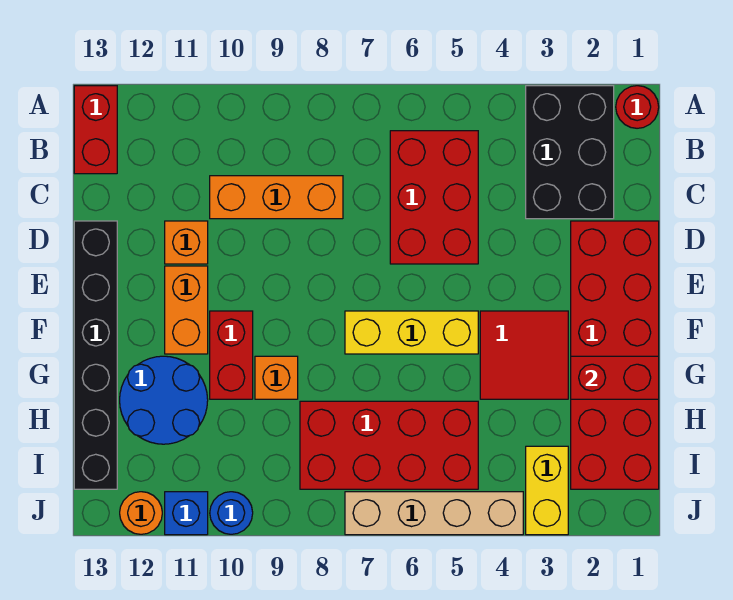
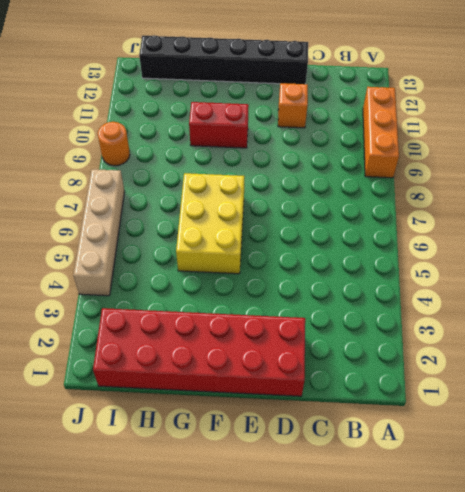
orange brick A9:A11 level 1 -> orange brick C8:C10 level 1
yellow brick F5:G7 level 1 -> yellow brick F5:F7 level 1
orange round brick J9 level 1 -> orange round brick J12 level 1
none -> red round brick A1 level 1
none -> black brick A2:C3 level 1
none -> red brick A13:B13 level 1

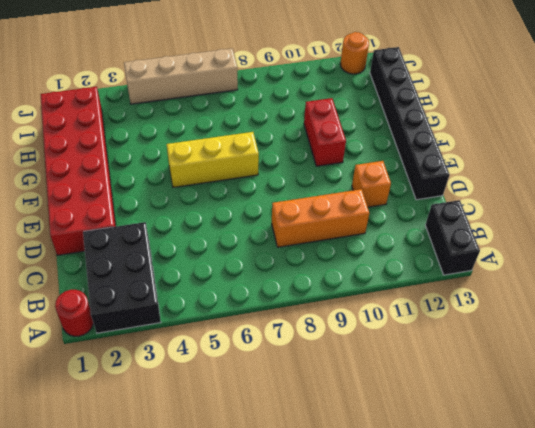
black brick A13:B13 level 1 -> red brick A13:B13 level 1
none -> red brick B5:D6 level 1
none -> orange brick E11:F11 level 1
none -> red tile F3:G4 level 1

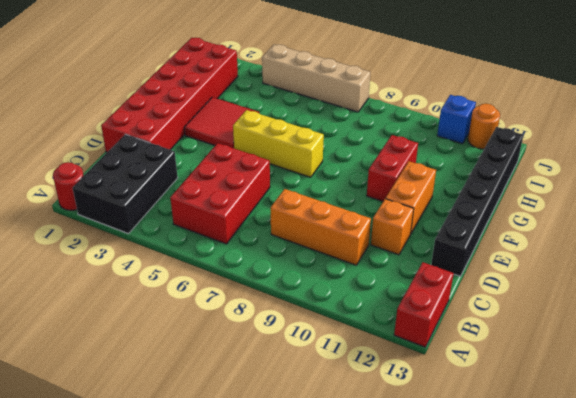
none -> orange brick G9 level 1
none -> blue round brick G11:H12 level 1
none -> red brick H5:I8 level 1

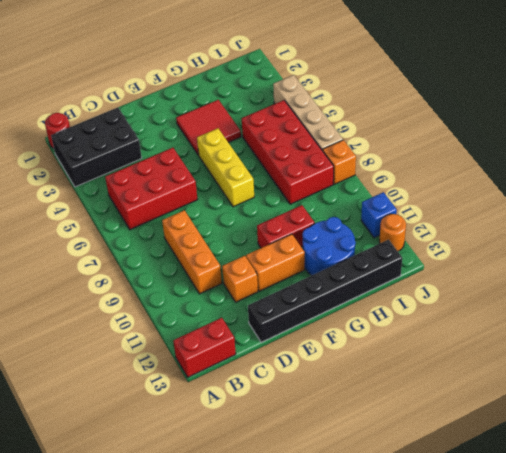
orange brick J8 level 1 -> orange brick G9 level 1
none -> red brick D1:I2 level 1
none -> yellow brick I3:J3 level 1
none -> blue round brick J10 level 1

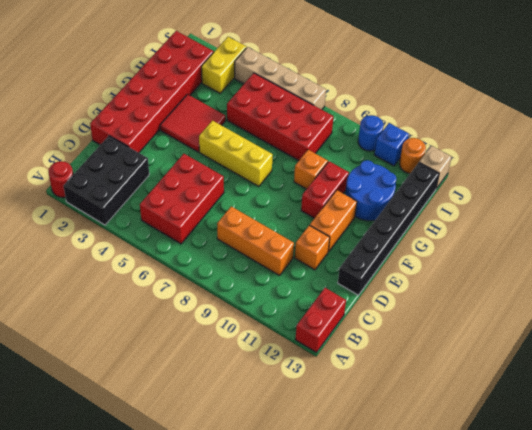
tan brick J13 level 1 -> none
none -> red brick G1:G2 level 2

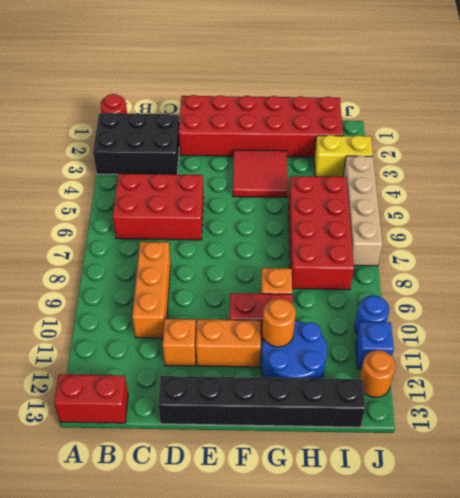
orange round brick G11 level 2 -> none
none -> yellow brick F5:F7 level 1
none -> red brick G1:G2 level 2

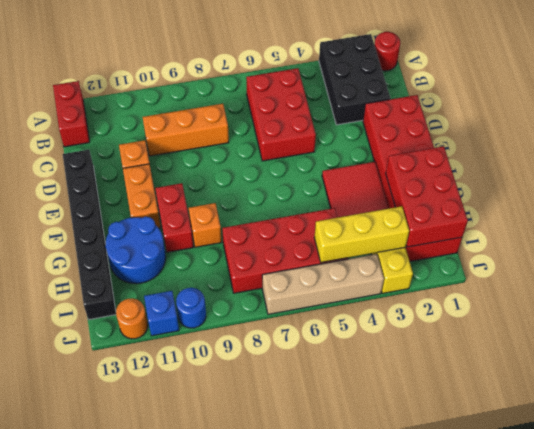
red brick G1:I2 level 2 -> red brick G1:G2 level 2
yellow brick I3:I5 level 2 -> yellow brick F5:F7 level 1

